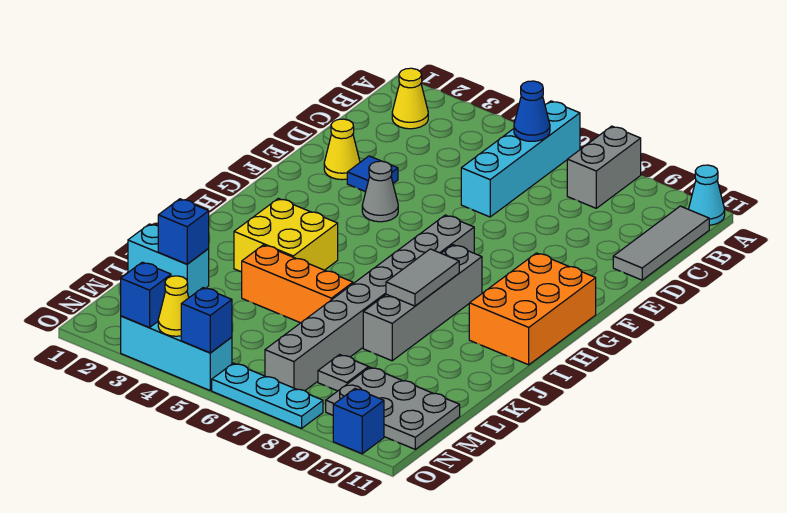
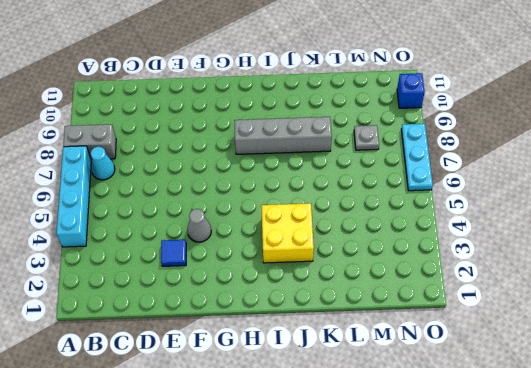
cyan brick A4:A7 level 1 -> cyan brick A6:D6 level 1
cyan cone B7 level 1 -> cyan cone A11 level 1
none -> yellow cone B2 level 1
none -> grey tile B11:D11 level 1
none -> yellow cone E2 level 1

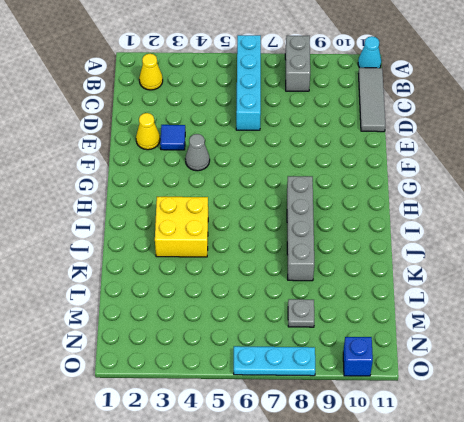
none -> grey brick G7:N7 level 1
none -> orange brick G10:I11 level 1
none -> orange brick K4:K6 level 1

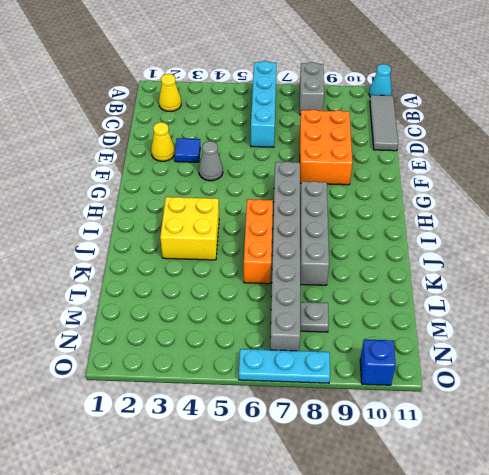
orange brick D8:F9 level 1 -> orange brick G10:I11 level 1
orange brick I6:K6 level 1 -> orange brick K4:K6 level 1
none -> cyan brick L1:L2 level 1
none -> grey plate M9:N11 level 1
none -> cyan brick O3:O5 level 1

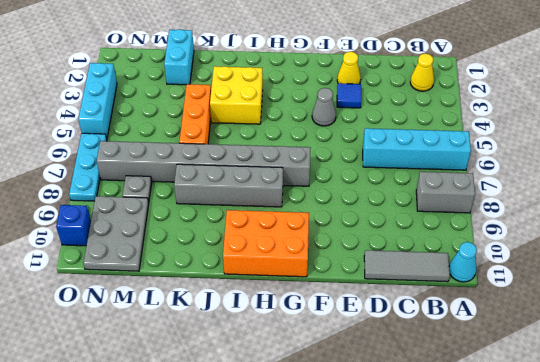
none -> blue cone B6 level 2
none -> grey tile I8:J8 level 2
none -> blue brick L2 level 2

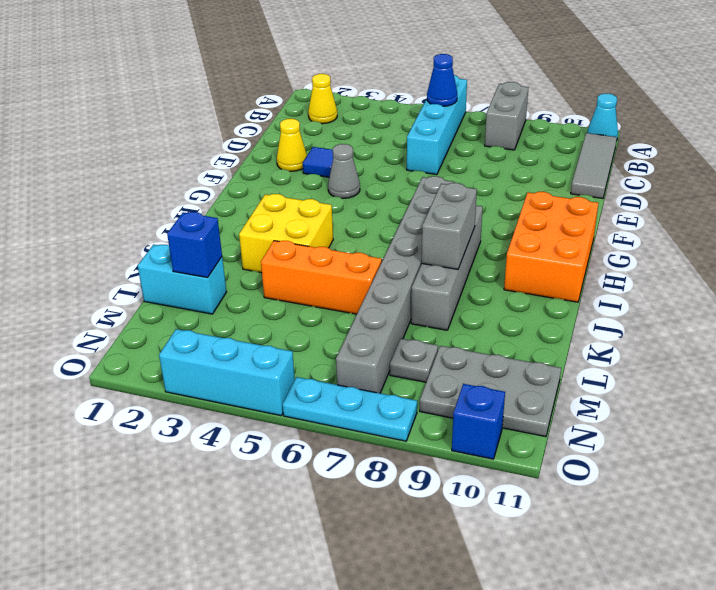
grey brick I8:J8 level 2 -> grey tile I8:J8 level 2
none -> blue brick O3 level 2
none -> yellow cone O4 level 2
none -> blue brick O5 level 2

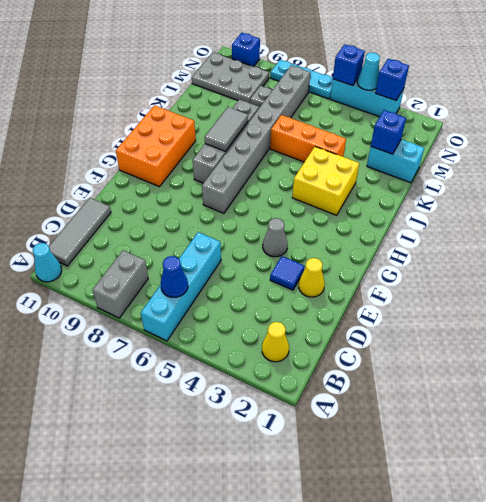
cyan cone O4 level 2 -> yellow cone O4 level 2

